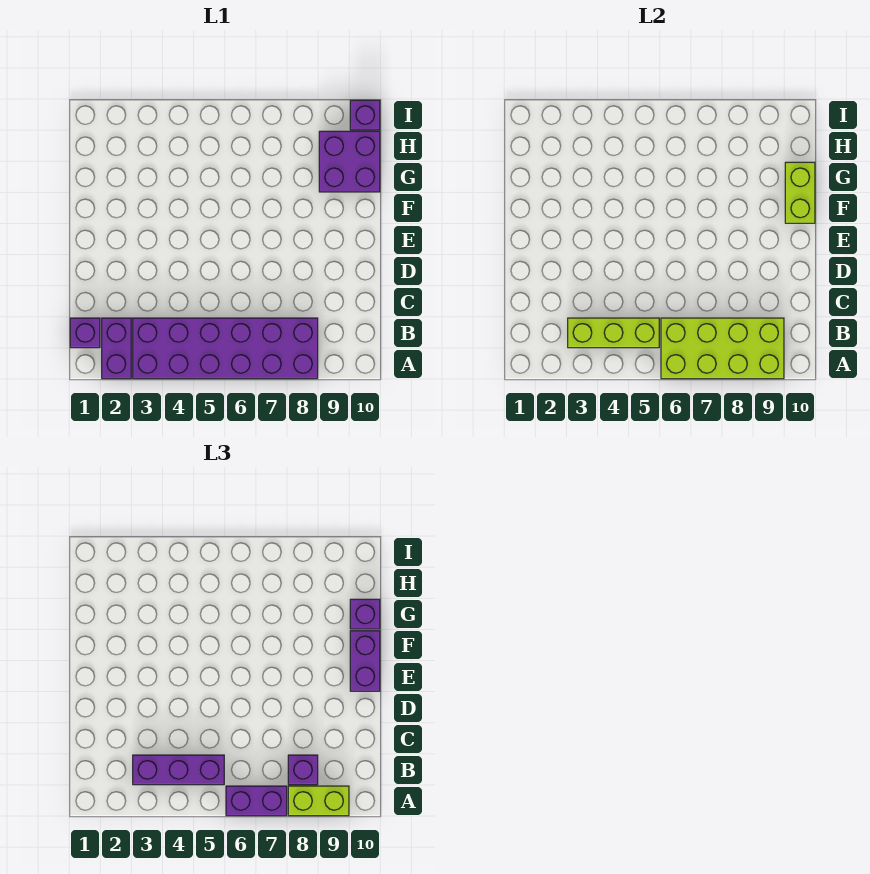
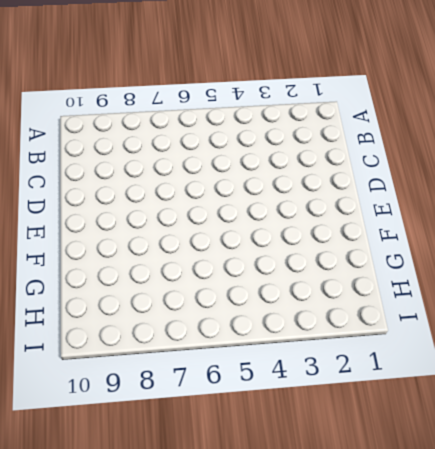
none -> purple brick A2:B2 level 1
none -> purple brick A3:B8 level 1
none -> purple brick B1 level 1

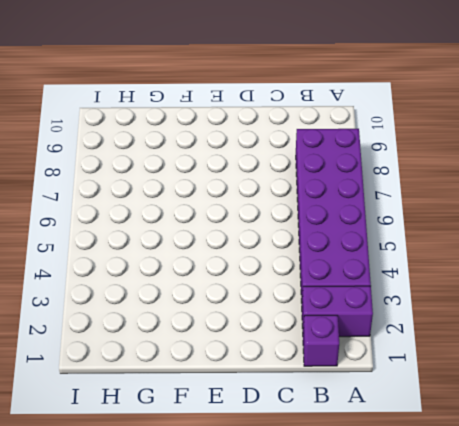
none -> purple brick G9:H10 level 1
none -> purple brick I10 level 1
none -> lime brick A6:B9 level 2

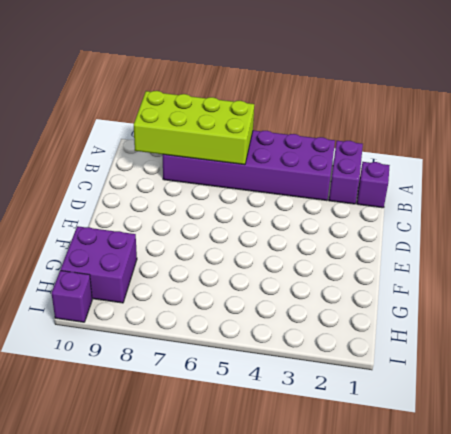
none -> lime brick B3:B5 level 2
none -> lime brick F10:G10 level 2
none -> purple brick A6:A7 level 3

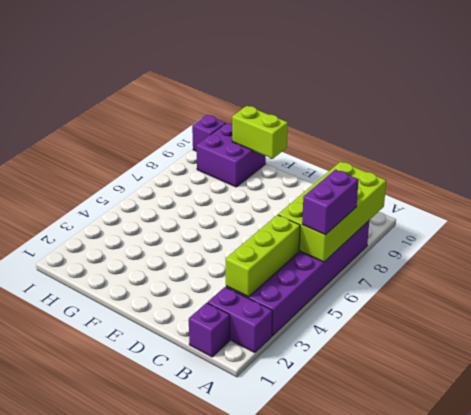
none -> lime brick A8:A9 level 3
none -> purple brick B3:B5 level 3
none -> purple brick B8 level 3

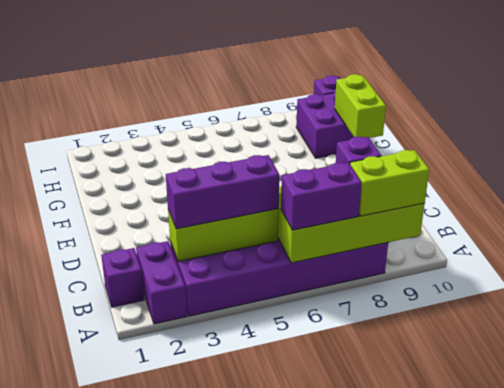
none -> purple brick E10:F10 level 3
none -> purple brick G10 level 3

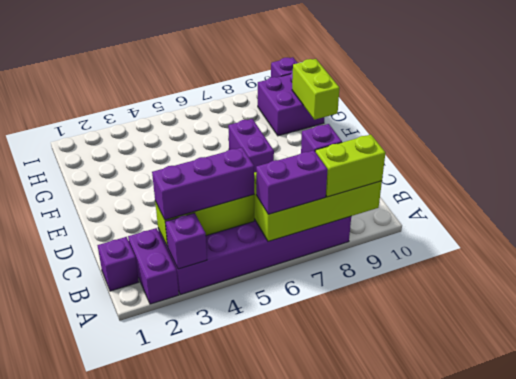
purple brick A3 level 2 -> purple brick G10 level 3
purple brick E7:F7 level 1 -> purple brick E10:F10 level 3

